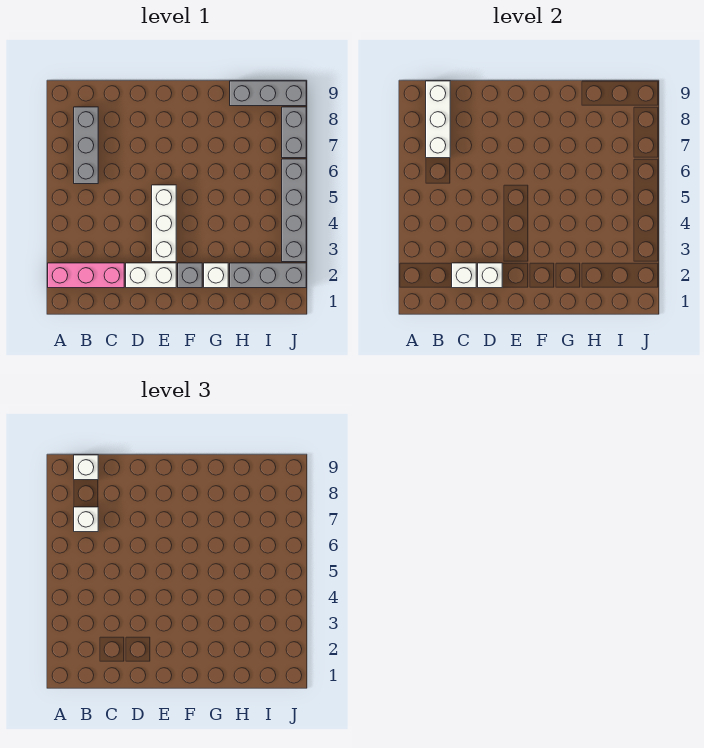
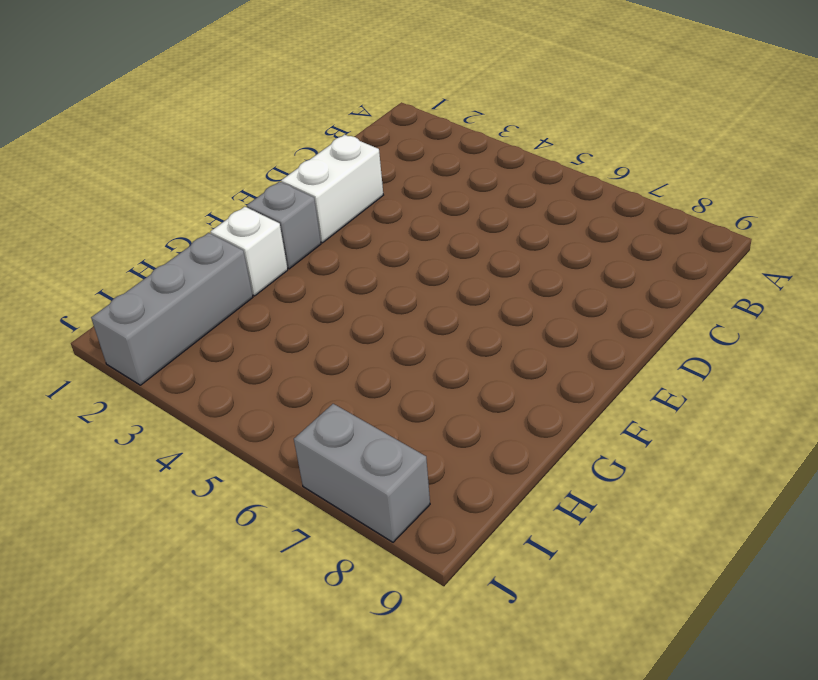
none -> pink brick A2:C2 level 1
none -> grey brick B6:B8 level 1
none -> white brick E3:E5 level 1

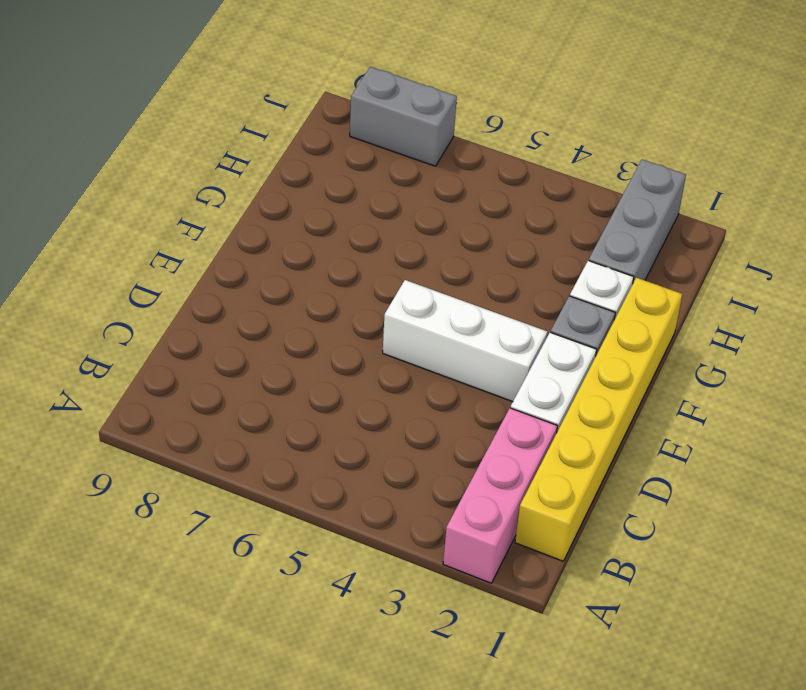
yellow brick B1:G1 level 1 -> none
none -> grey brick B6:B8 level 1
none -> grey brick H9:J9 level 1
none -> grey brick J3:J6 level 1

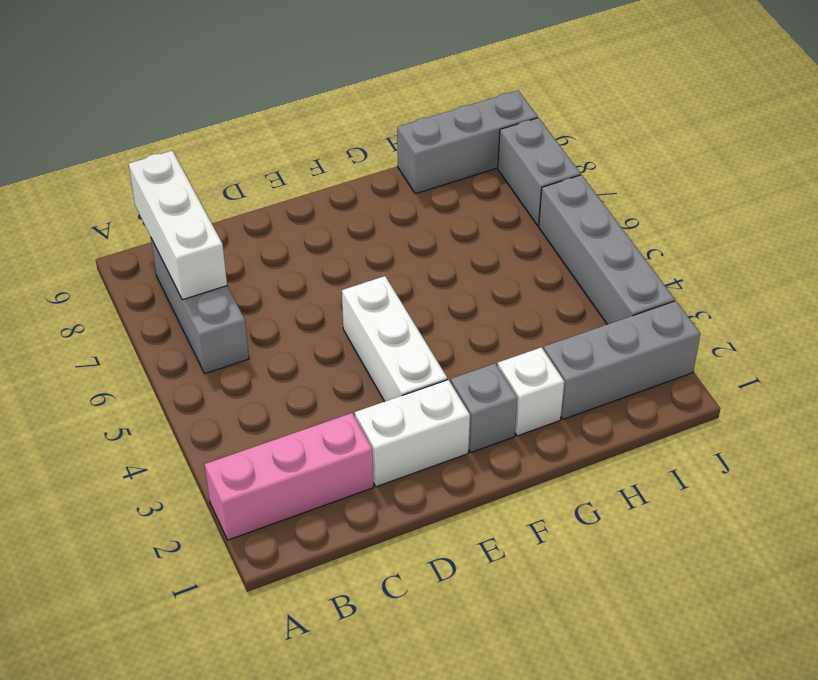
none -> white brick C2 level 2
none -> white brick D2 level 2
none -> white brick B7 level 3

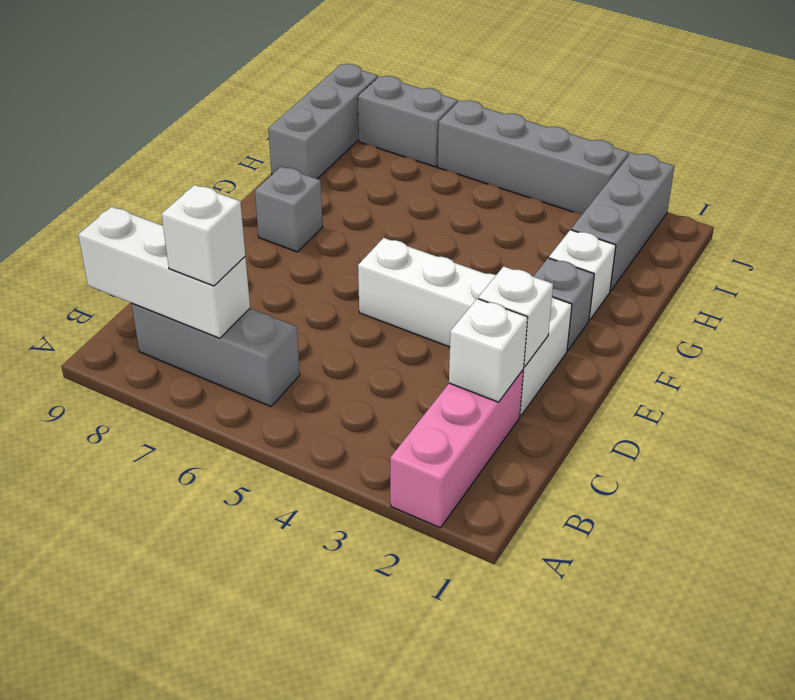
grey brick F8 level 1 -> none
none -> white brick B9 level 3

